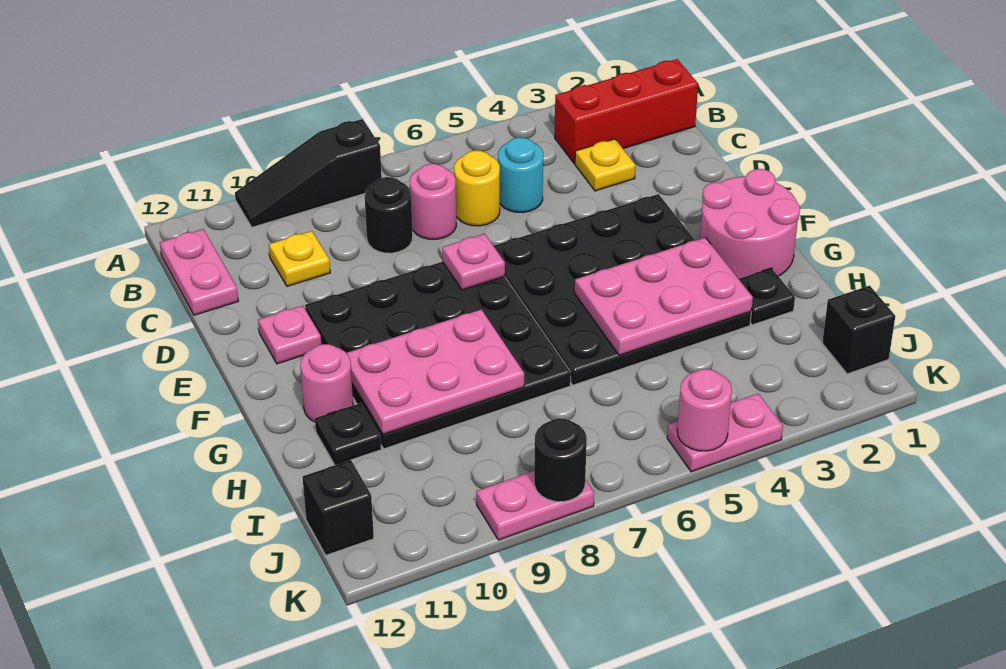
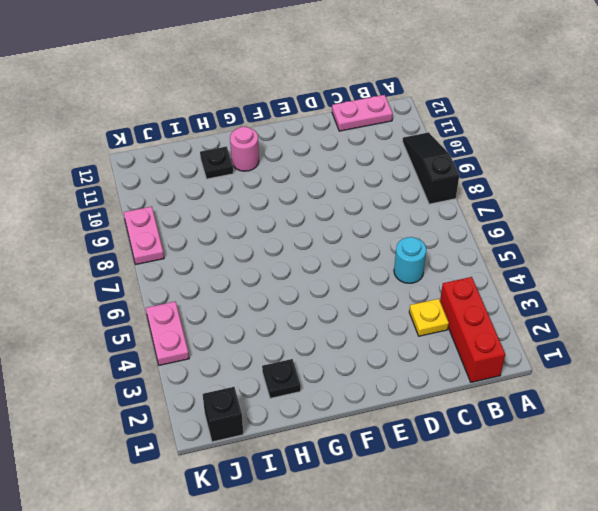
none -> yellow round brick C6 level 1
none -> pink round brick C7 level 1
none -> black round brick C8 level 1

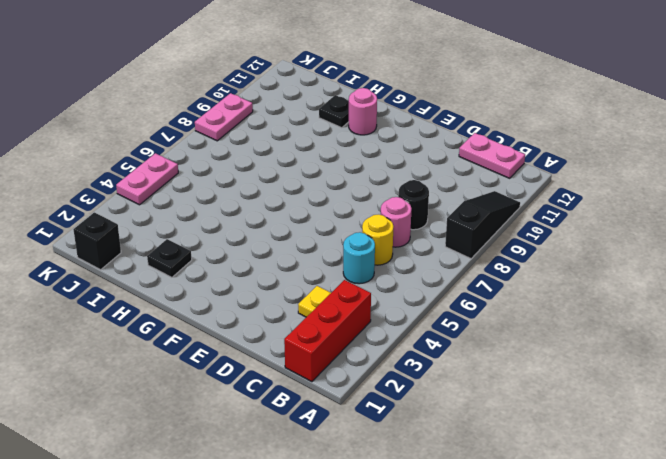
none -> yellow plate C10 level 1
none -> black plate E3:H6 level 1
none -> black plate E7:H10 level 1

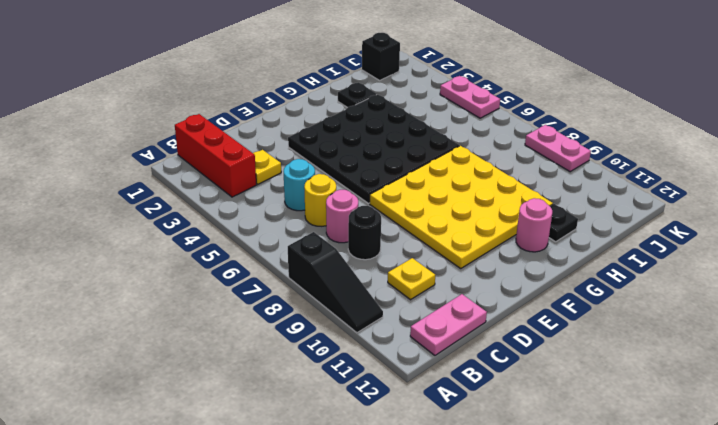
yellow plate E7:H10 level 1 -> black plate E7:H10 level 1
none -> pink plate E11 level 1
none -> pink round brick F1:G2 level 1
none -> black brick J12 level 1

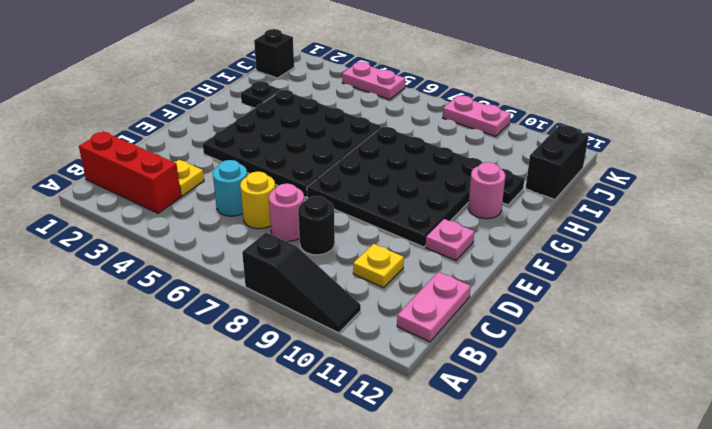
black brick I12:J12 level 1 -> black brick J12 level 1
none -> pink round brick F1:G2 level 1
none -> pink plate E7 level 2
none -> pink plate G3:H5 level 2

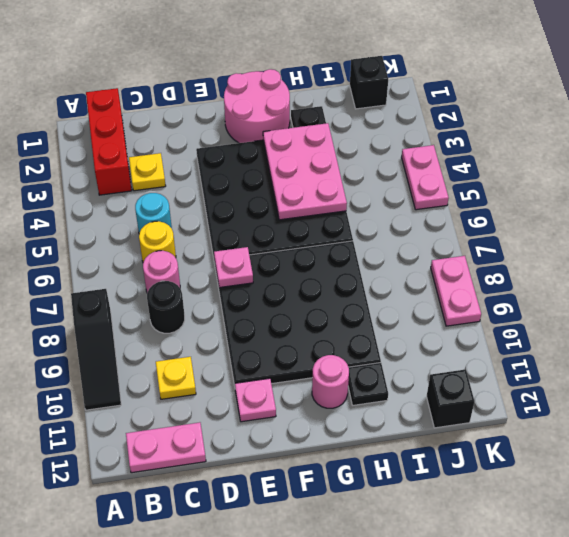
none -> pink plate G8:H10 level 2
none -> pink round brick K5 level 2
none -> black round brick K8 level 2

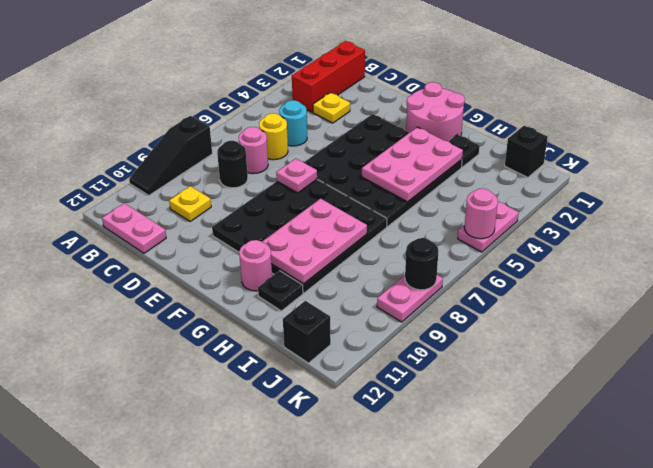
none -> pink plate E11 level 1

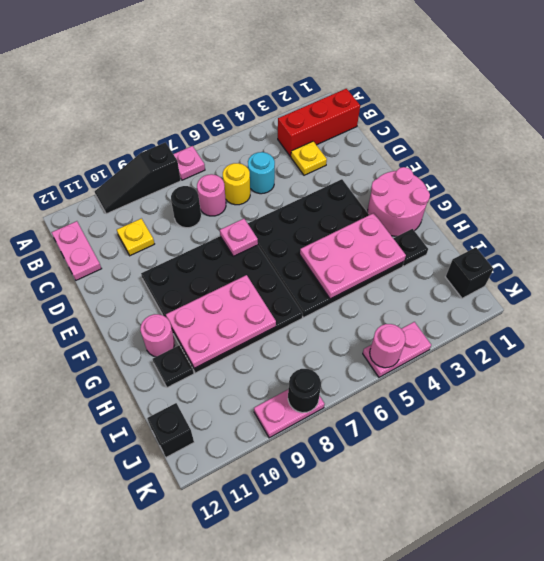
pink plate A7 level 1 -> pink plate E11 level 1

